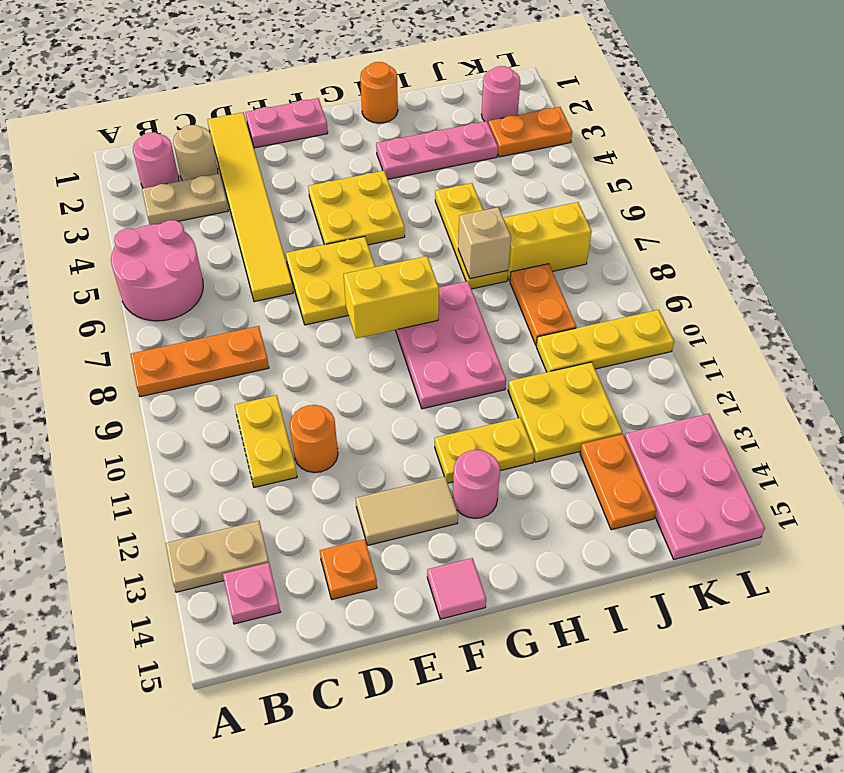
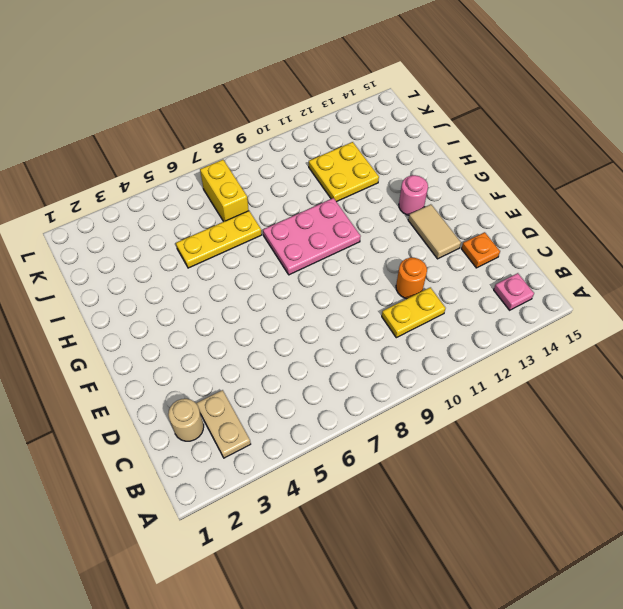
none -> pink round brick A5:B6 level 1
none -> orange plate A8:C8 level 1
none -> tan plate A13:B13 level 1
none -> pink round brick B2 level 1

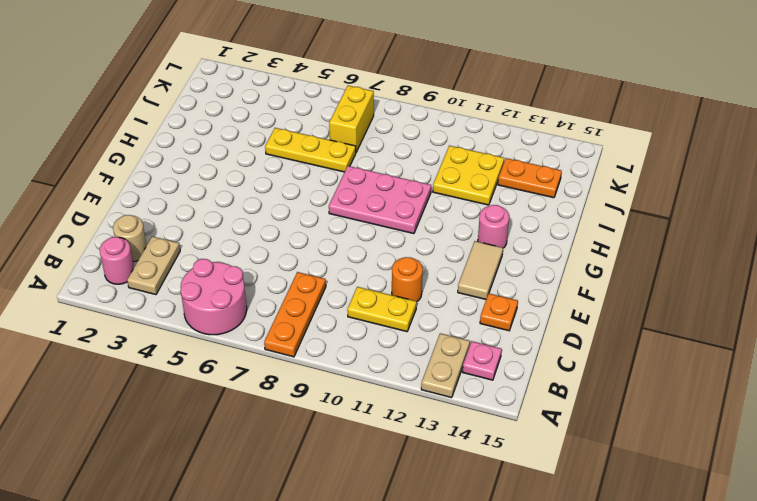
none -> yellow tile D1:D6 level 1
none -> pink plate E1:F1 level 1
none -> yellow plate E6:F7 level 1
none -> yellow plate F4:G5 level 1

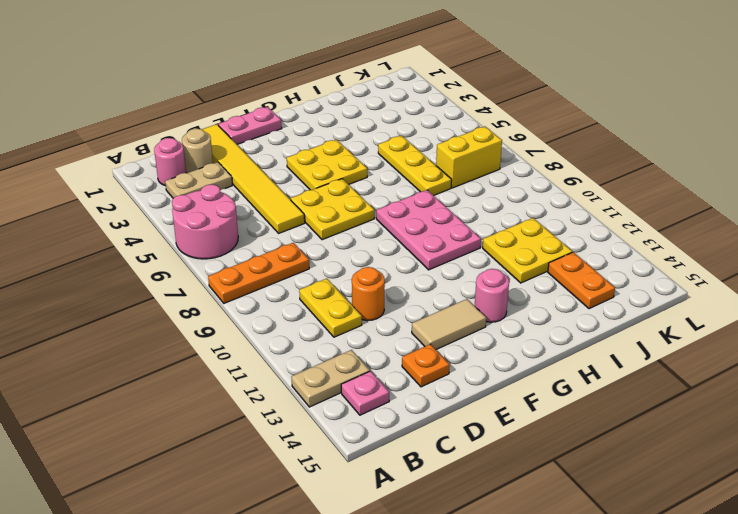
none -> pink tile F15 level 1
none -> yellow plate G12:H12 level 1
none -> orange round brick H1 level 1
none -> pink plate H3:J3 level 1

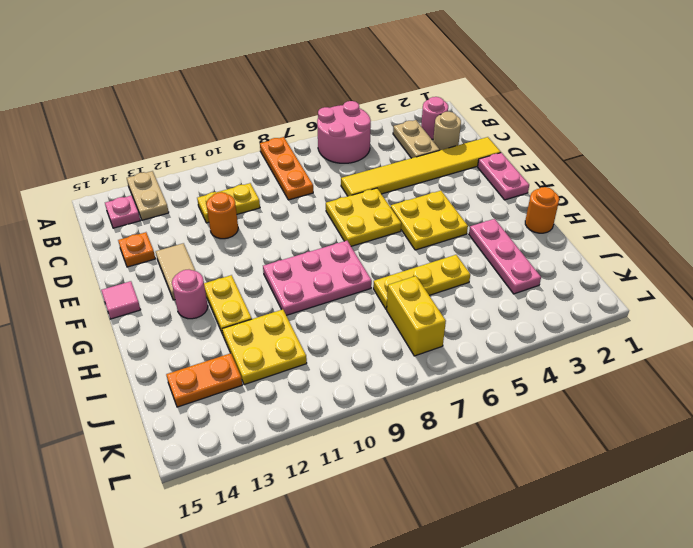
none -> orange plate J8:J9 level 1
none -> yellow plate J10:L10 level 1
none -> pink round brick K2 level 1
none -> orange plate K3:L3 level 1

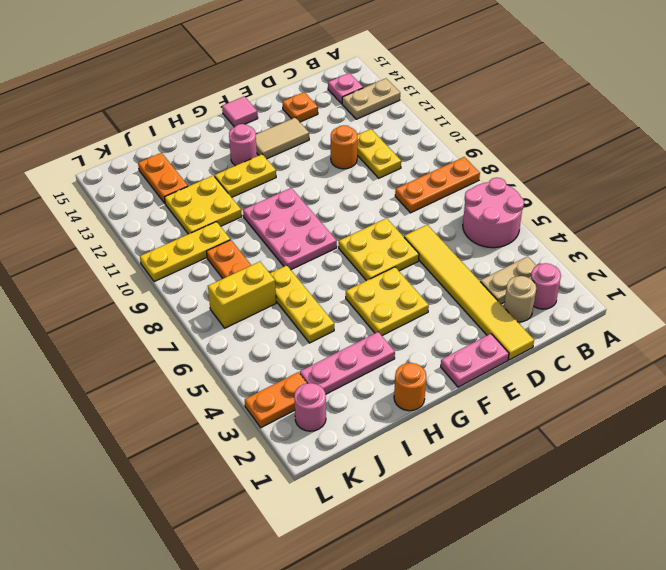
none -> pink plate K13:L15 level 1
none -> yellow brick F8:G8 level 2
none -> tan brick I7 level 2

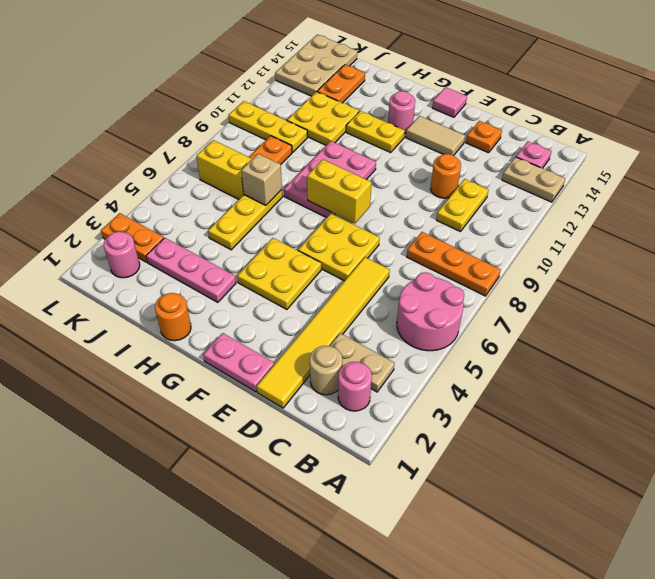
tan plate K13:L15 level 1 -> pink plate K13:L15 level 1

